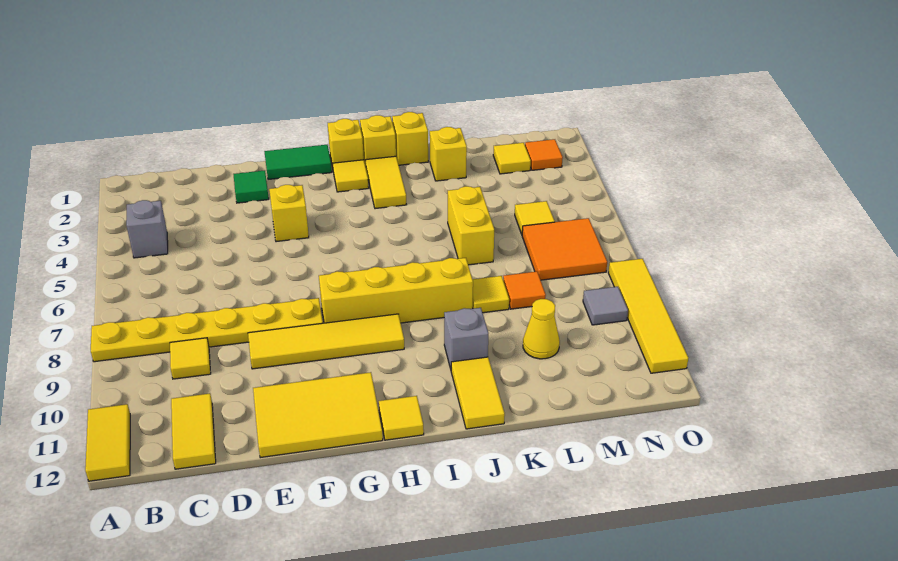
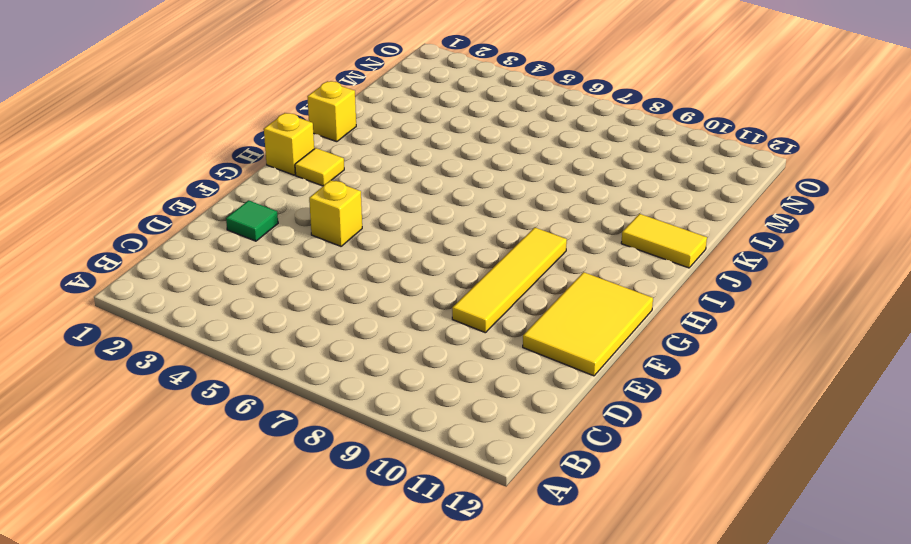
none -> yellow plate A8:F8 level 1
none -> yellow tile A11:A12 level 1
none -> grey brick B4 level 1
none -> yellow tile C9 level 1

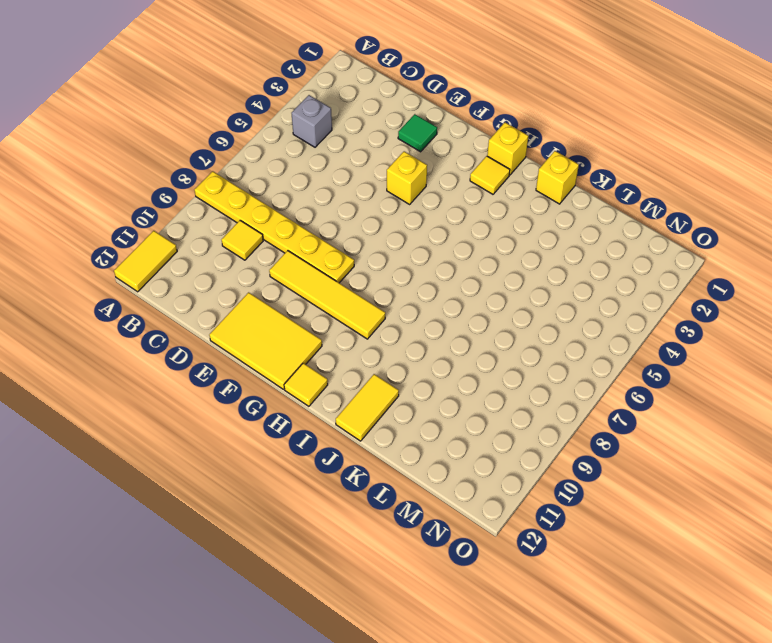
none -> yellow tile C11:C12 level 1
none -> green tile F1:G1 level 1
none -> yellow brick G8:J8 level 1
none -> yellow brick I1 level 1

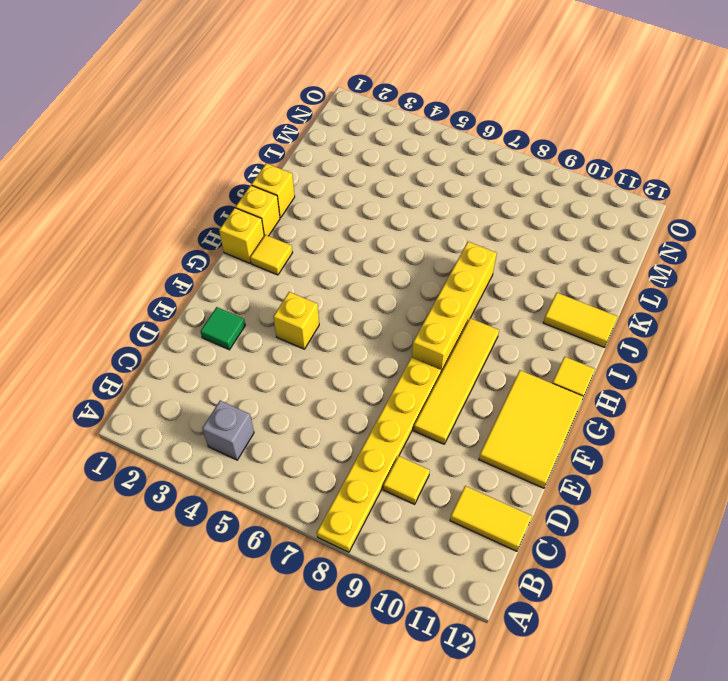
none -> yellow tile A11:A12 level 1
none -> green tile F1:G1 level 1
none -> yellow tile I2:I3 level 1
none -> grey brick J10 level 1

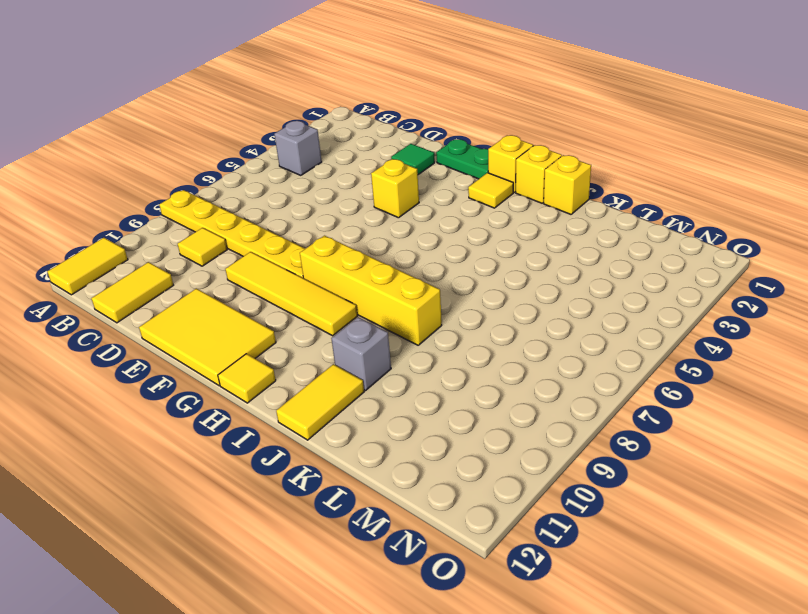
green plate F1:G1 level 1 -> green tile F1:G1 level 1
none -> yellow tile I2:I3 level 1
none -> yellow brick K2 level 1
none -> yellow brick K5:K6 level 1
none -> yellow tile K8 level 1

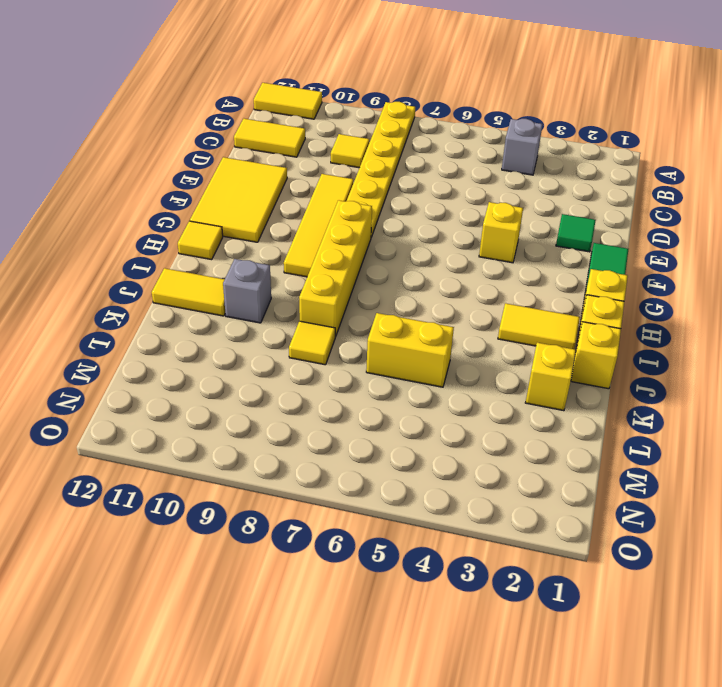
none -> yellow tile H2 level 1
none -> orange tile L8 level 1
none -> yellow cone L10 level 1
none -> yellow tile M2 level 1

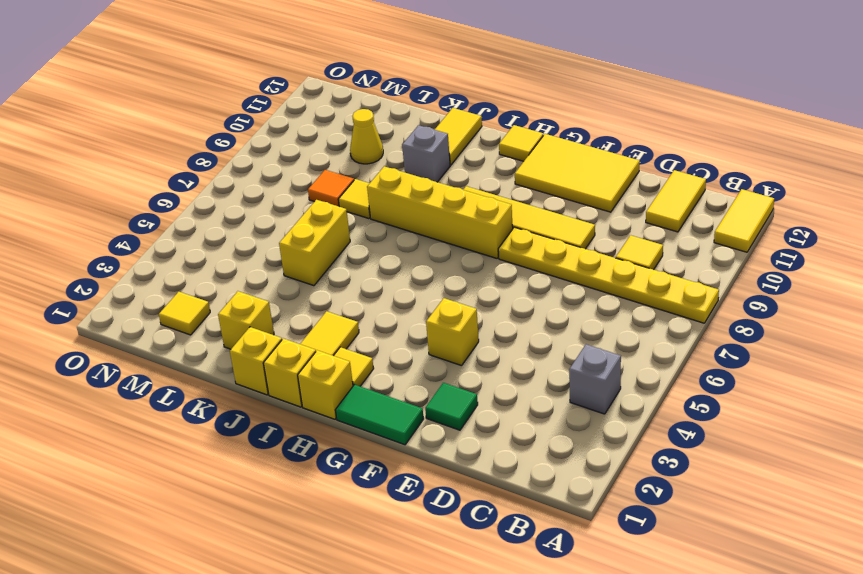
none -> yellow tile M5 level 1
none -> orange tile M6:N7 level 1
none -> orange tile N2 level 1
none -> grey tile N9 level 1

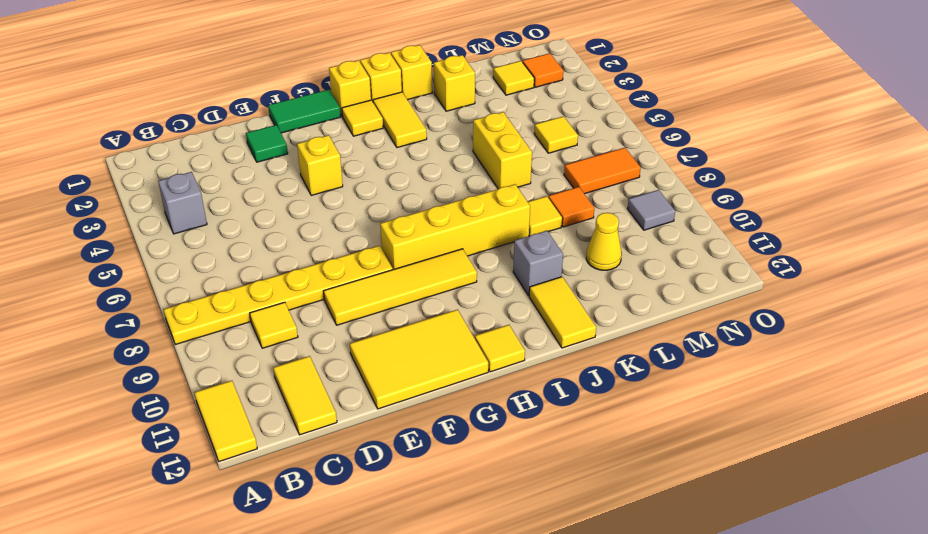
orange tile M7:N7 level 1 -> orange tile M6:N7 level 1
none -> yellow tile O8:O11 level 1

